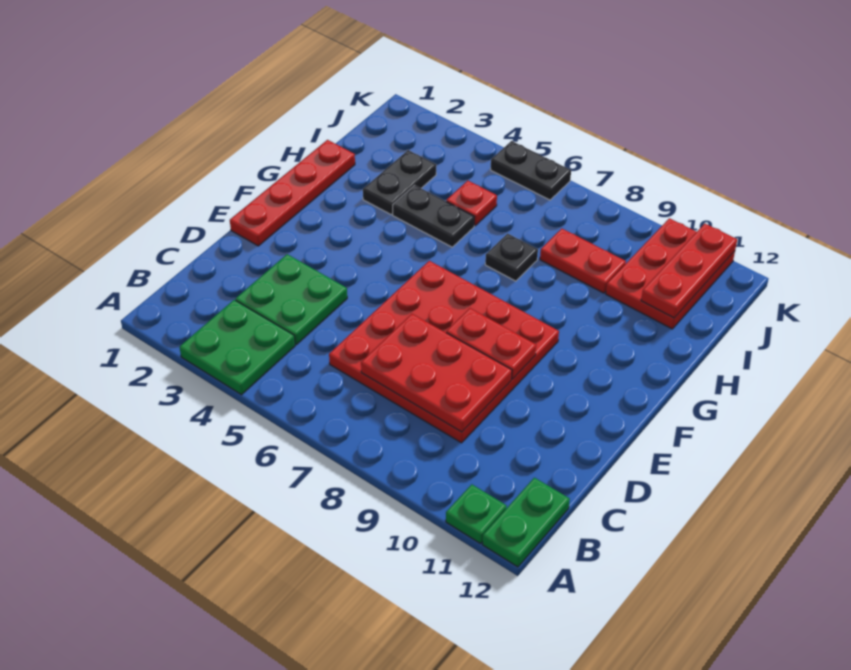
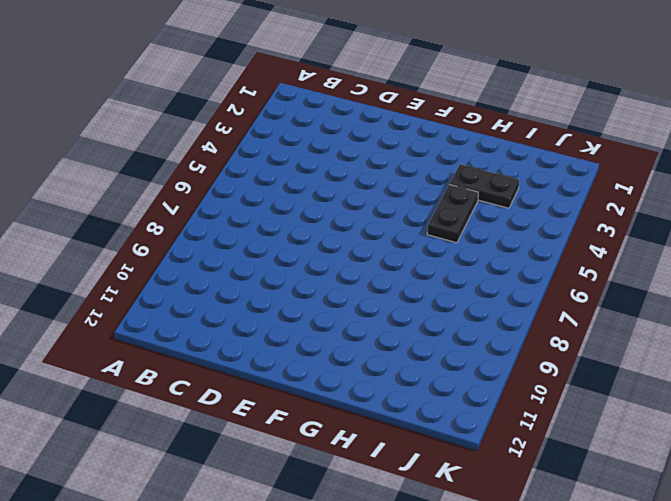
none -> green plate A3:B4 level 1
none -> green plate A11 level 1
none -> green plate A12:B12 level 1

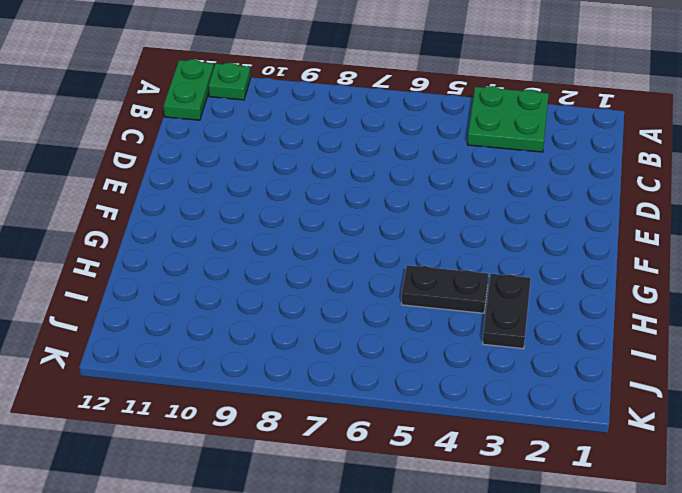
none -> green plate C3:D4 level 1
none -> red plate C6:F9 level 1
none -> red plate E1:H1 level 1

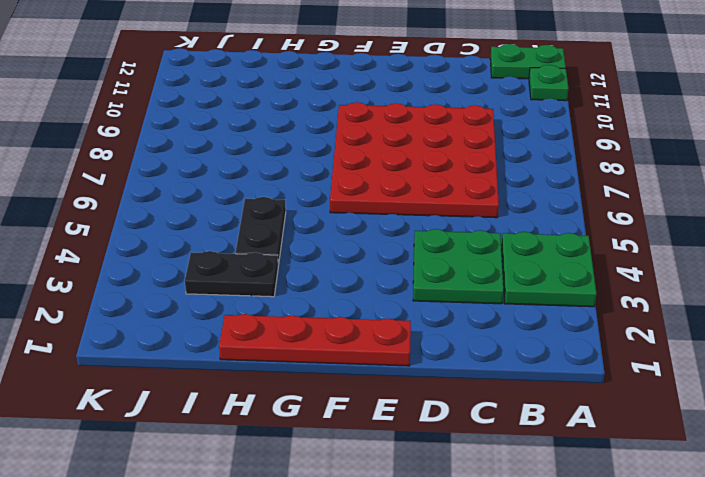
none -> black plate H7 level 1
none -> red plate I5 level 1
none -> red plate I8:I9 level 1

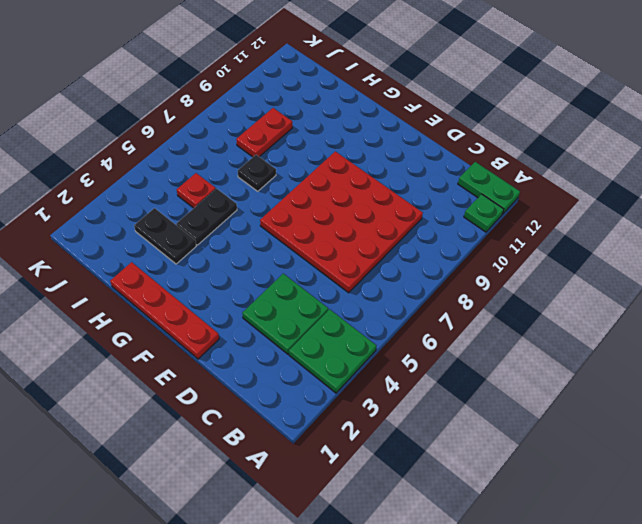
none -> red plate I10:K11 level 1
none -> black plate K5:K6 level 1
none -> red plate C7:D9 level 2

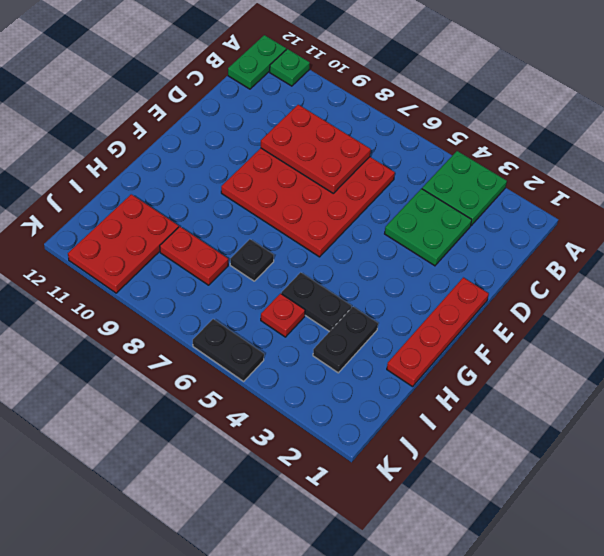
none -> red plate E8:E9 level 2
none -> red plate I11:K11 level 2

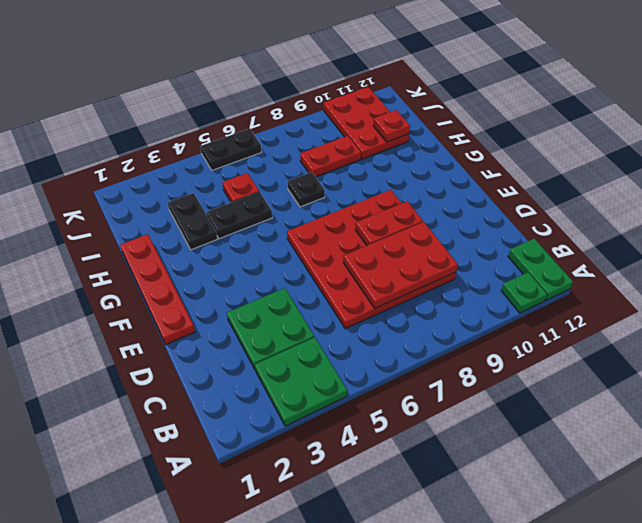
red plate I11 level 2 -> red plate I11:K11 level 2

